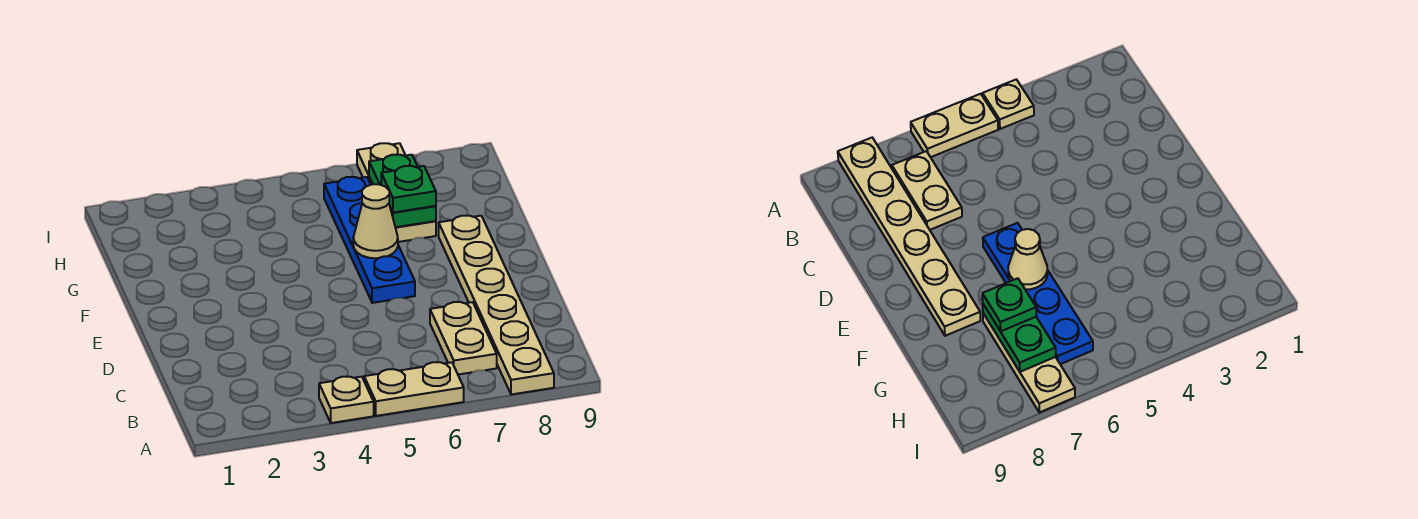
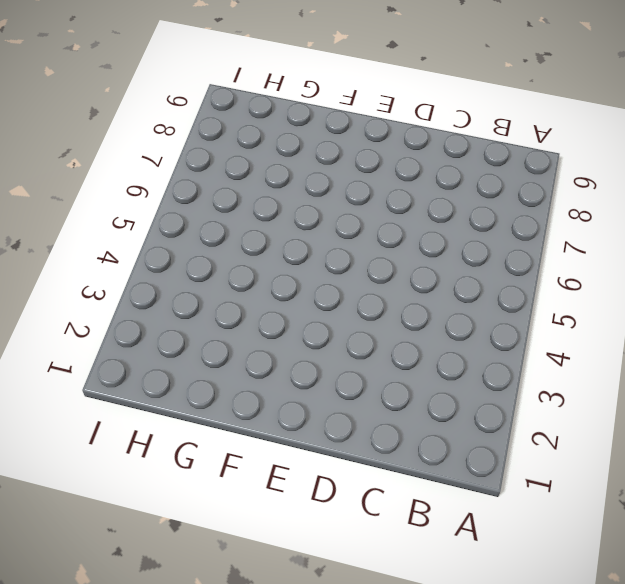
none -> tan plate A4 level 1
none -> tan plate A5:A6 level 1

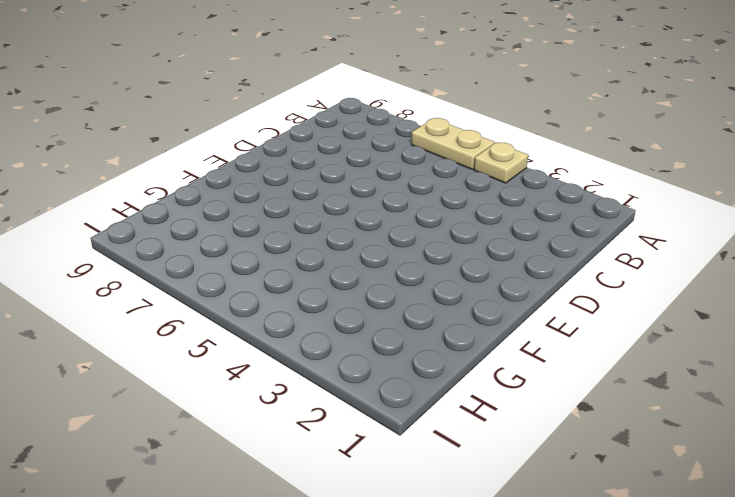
none -> tan plate A8:F8 level 1
none -> tan plate B7:C7 level 1

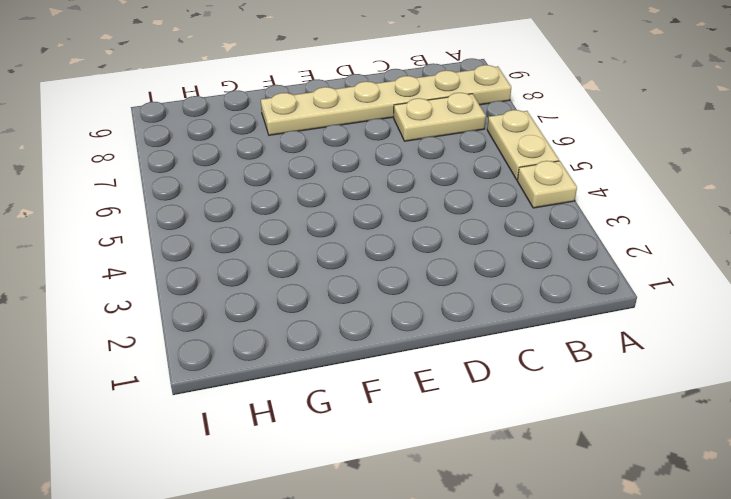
none -> blue plate E6:H6 level 1
none -> tan plate G7:I7 level 1

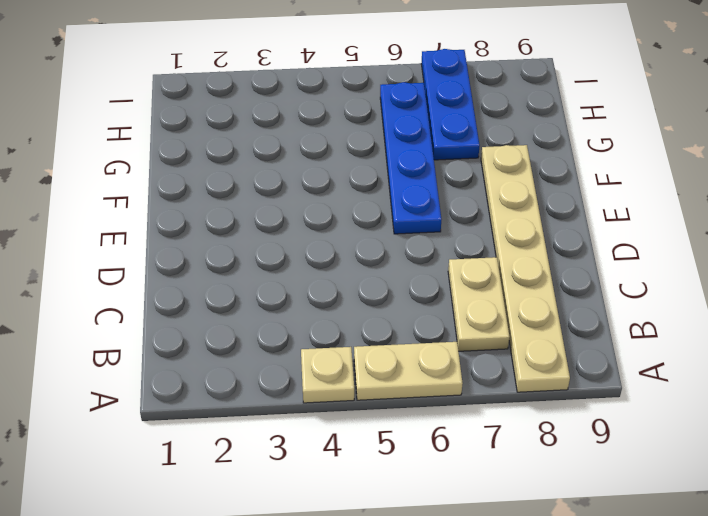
blue plate G7:I7 level 1 -> tan plate G7:I7 level 1
none -> tan cone F6 level 2
none -> green plate G7:H7 level 2

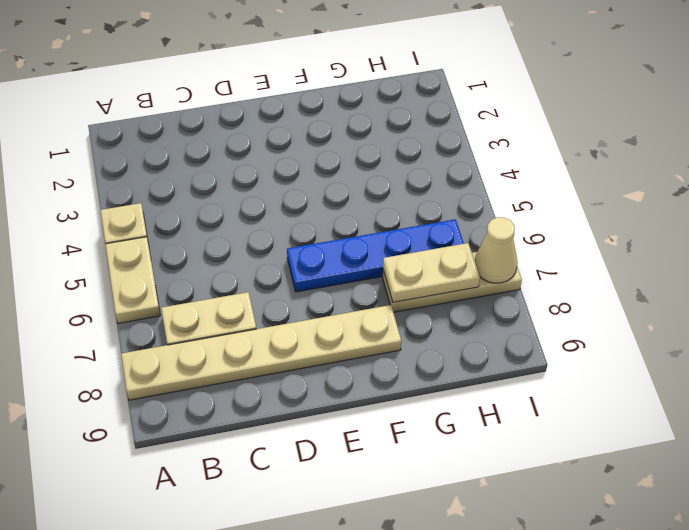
tan plate G7:H7 level 2 -> green plate G7:H7 level 2
tan cone I7 level 2 -> tan cone F6 level 2
none -> green plate G7 level 3

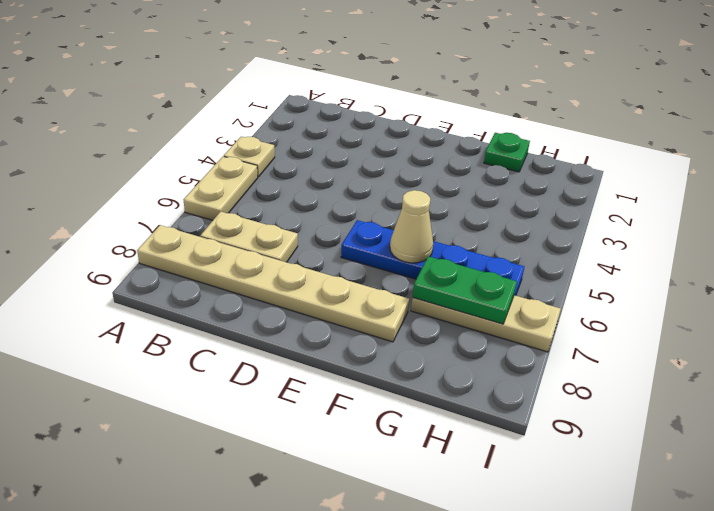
green plate G1 level 1 -> green plate G7 level 3

